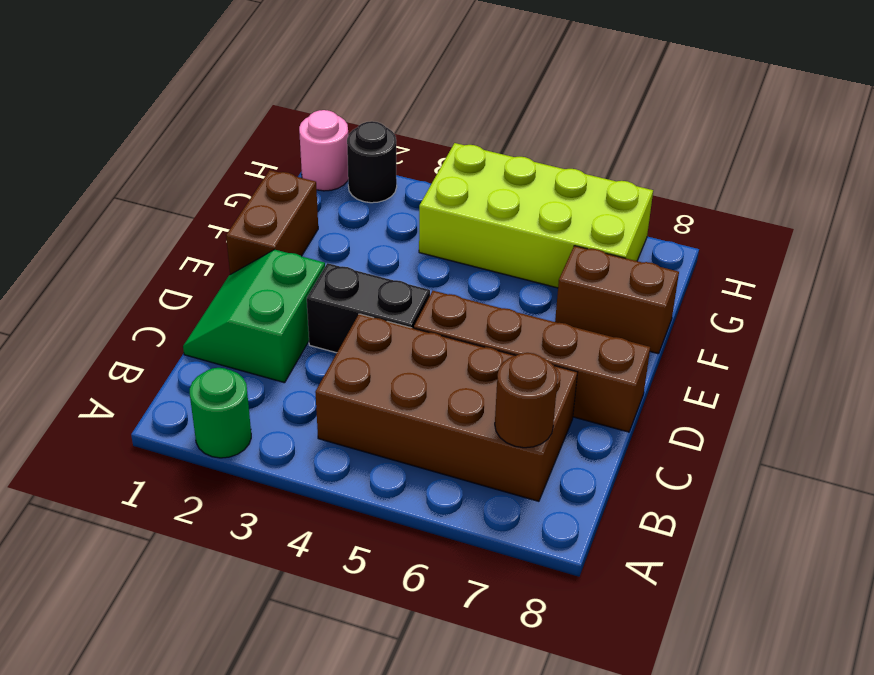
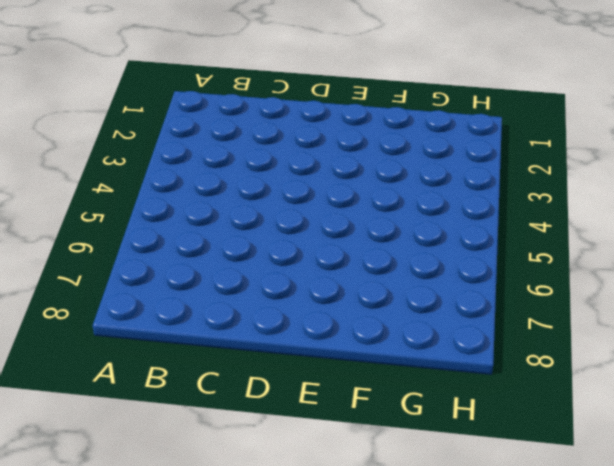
none -> green round brick A2 level 1
none -> brown brick B4:C7 level 1

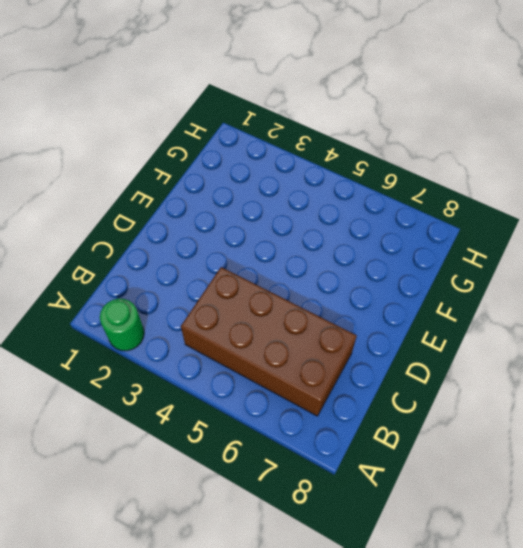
none -> green slope C1:D2 level 1 top 2
none -> black brick D3:D4 level 1

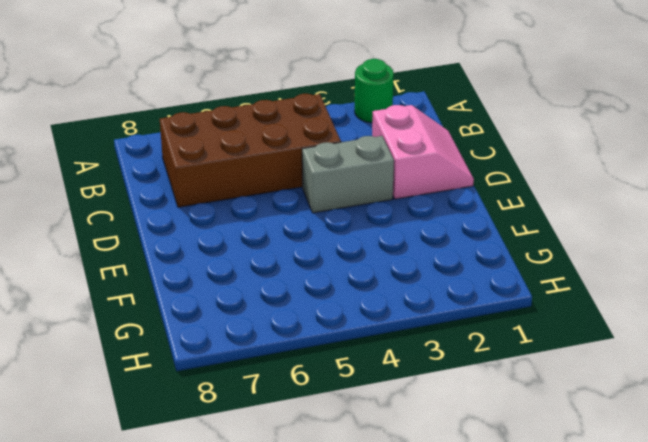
pink slope C1:D2 level 1 top 2 -> green slope C1:D2 level 1 top 2
grey brick D3:D4 level 1 -> black brick D3:D4 level 1
none -> brown brick D5:D8 level 1
none -> brown brick E1:F1 level 1

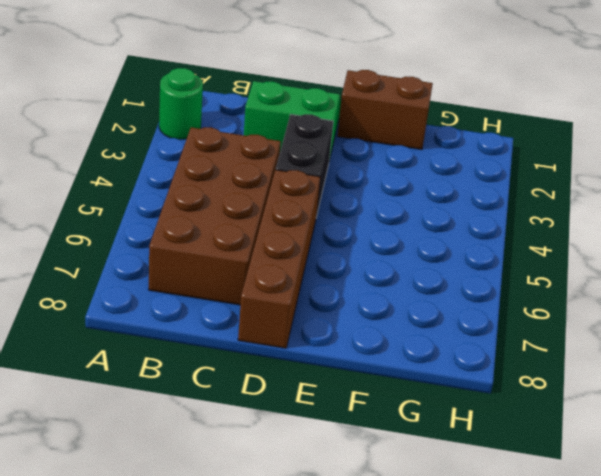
none -> brown brick F7:F8 level 1
none -> lime brick G4:H7 level 1

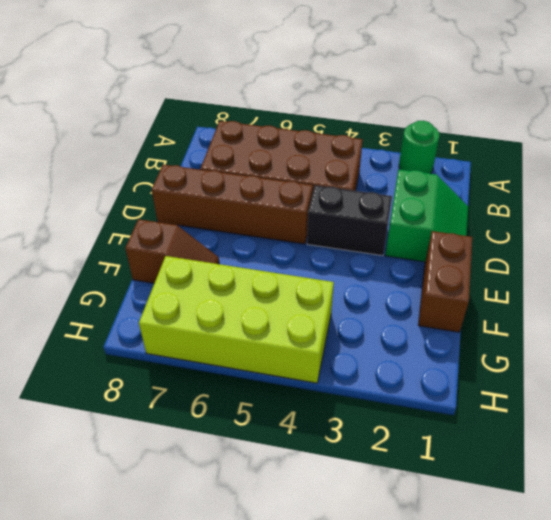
brown slope F7:F8 level 1 top 8 -> brown brick F7:F8 level 1
none -> pink round brick H1 level 1
none -> black round brick H2 level 1

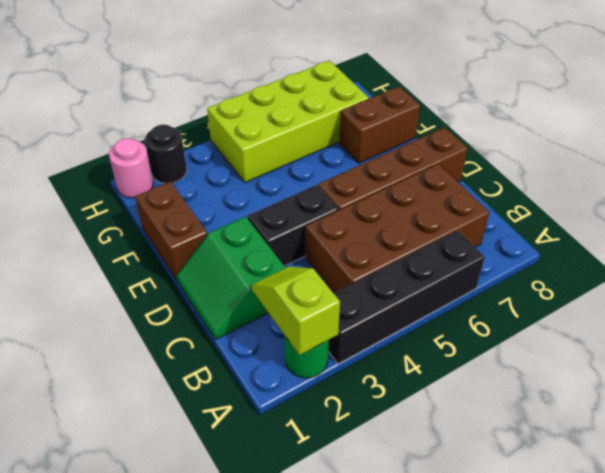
lime slope A2:B2 level 2 top A -> none
black brick A3:A6 level 1 -> none
none -> brown round brick B7 level 2

